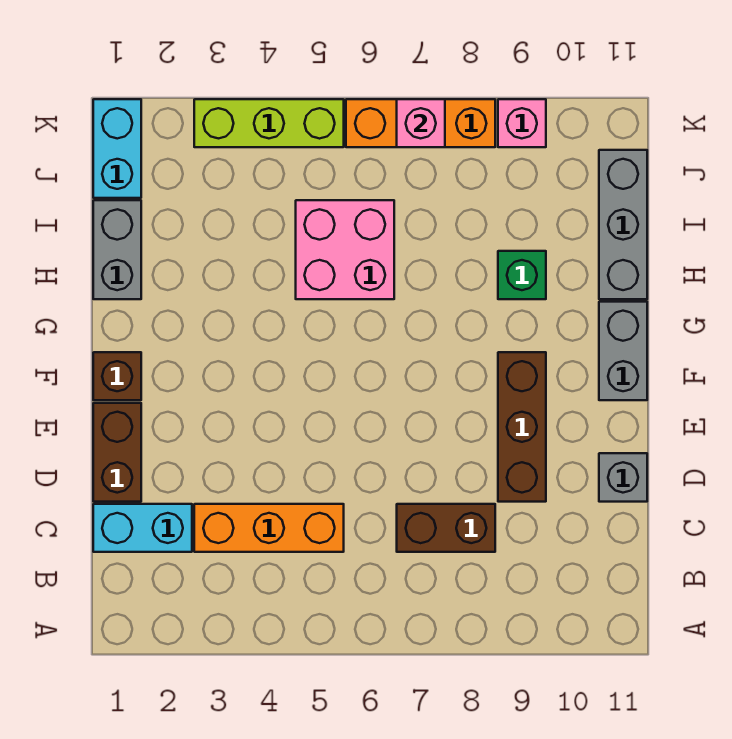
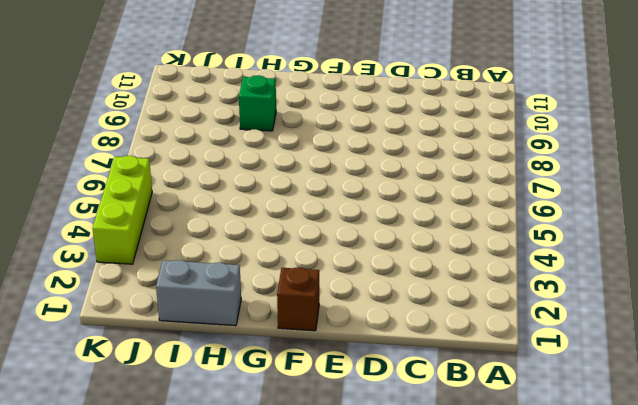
none -> cyan brick C1:C2 level 1
none -> orange brick C3:C5 level 1
none -> brown brick C7:C8 level 1

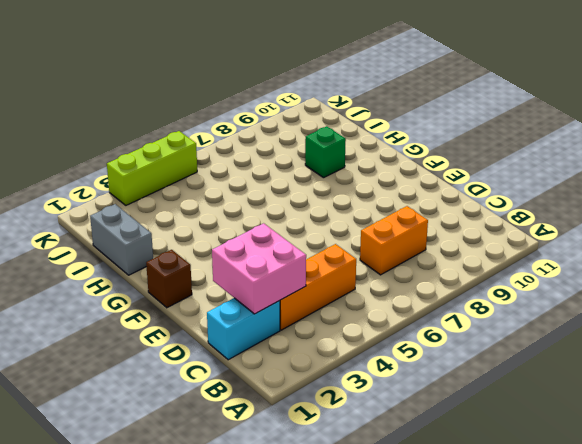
pink brick C2:D3 level 2 -> pink brick H5:I6 level 1
orange brick C7:C8 level 1 -> brown brick C7:C8 level 1
none -> brown brick D1:E1 level 1
none -> brown brick D9:F9 level 1
none -> grey brick D11 level 1

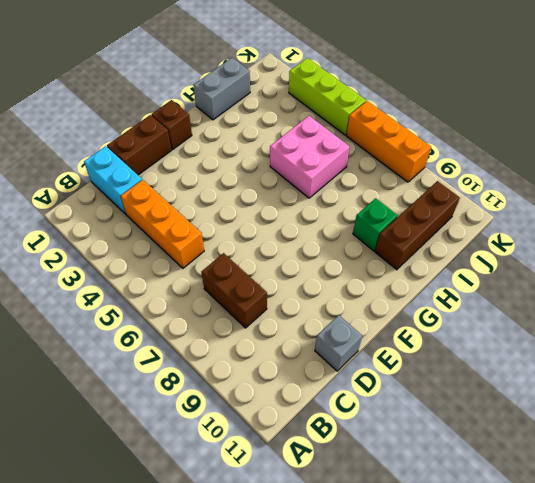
brown brick H10:J10 level 1 -> brown brick D9:F9 level 1
none -> grey brick F11:G11 level 1
none -> grey brick H11:J11 level 1
none -> cyan brick J1:K1 level 1

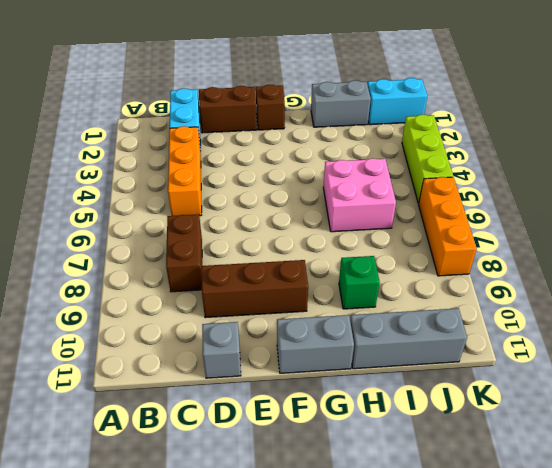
none -> pink brick K9 level 1
none -> pink brick K7 level 2

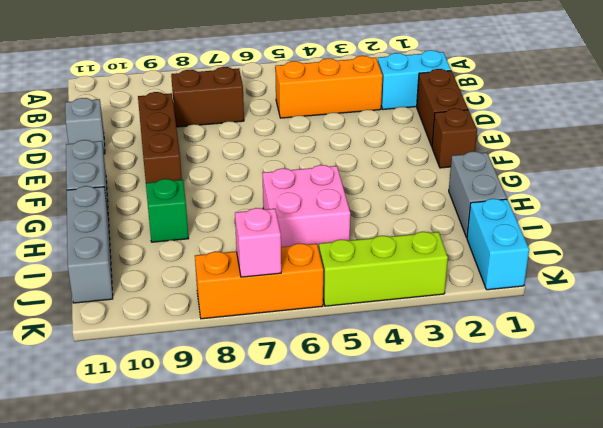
none -> pink brick K9 level 1

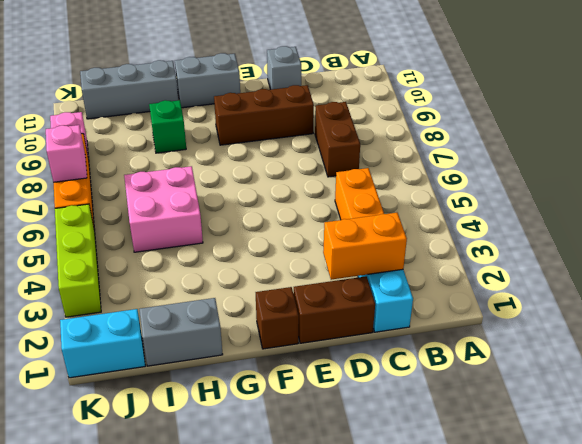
orange brick C2:D2 level 2 -> none

